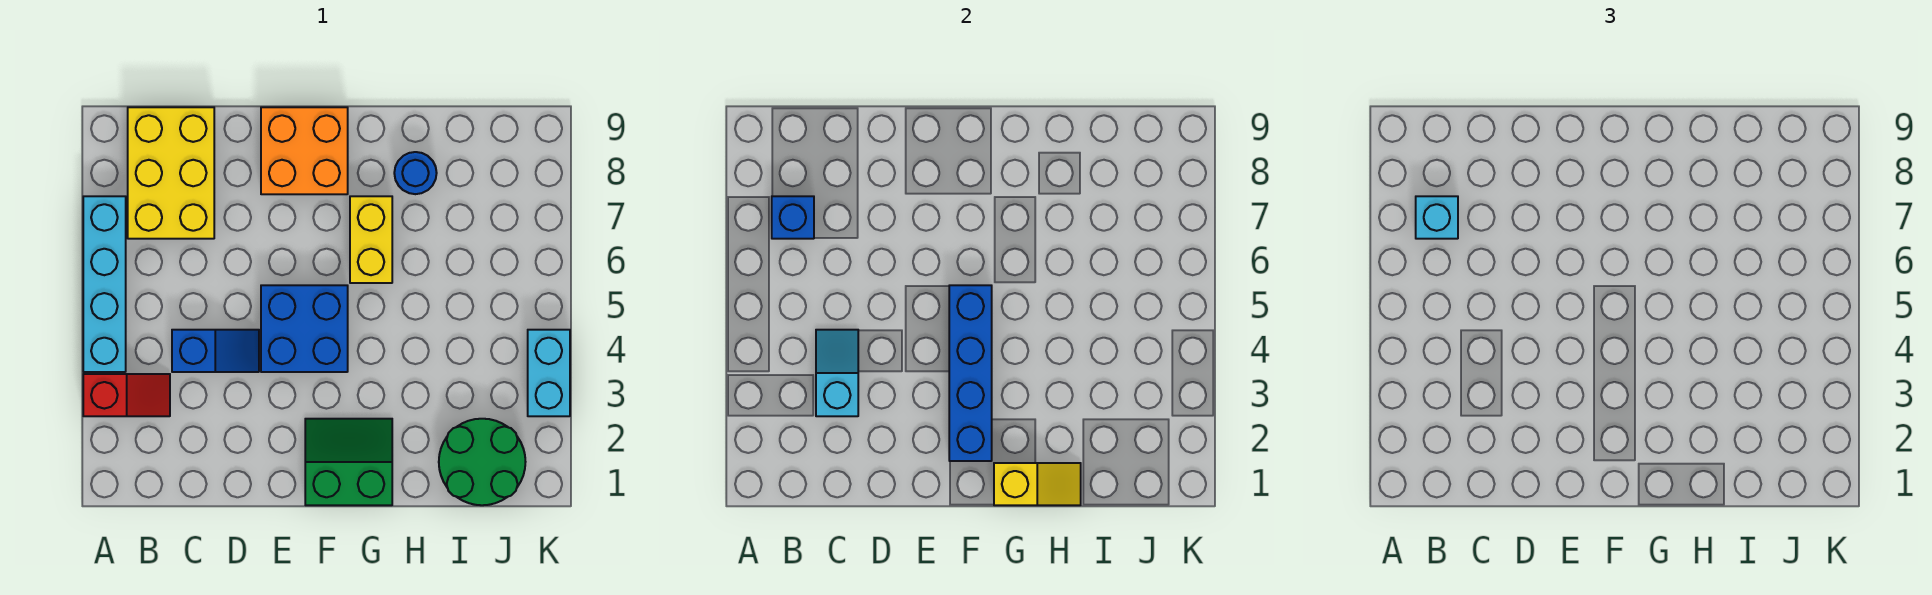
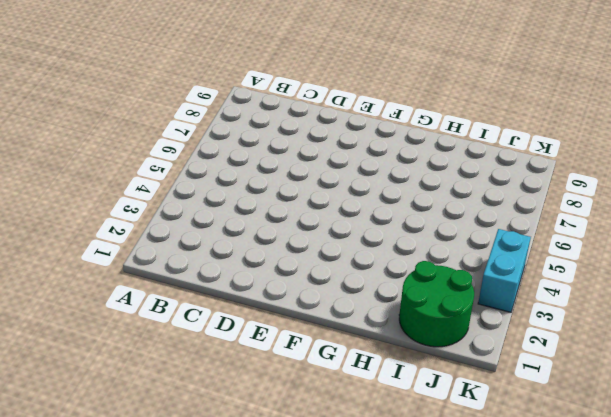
none -> red slope A3:B3 level 1 top A
none -> cyan brick A4:A7 level 1
none -> yellow brick B7:C9 level 1

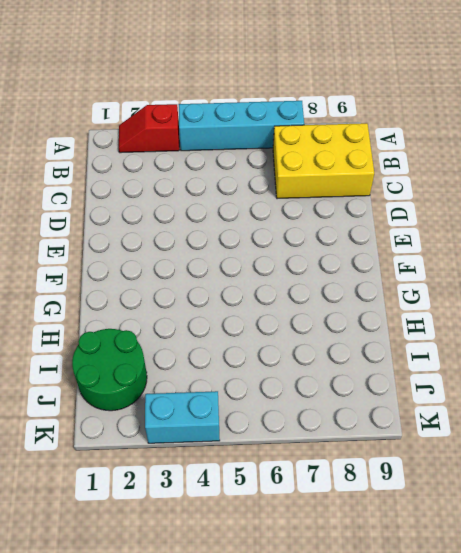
red slope A2:A3 level 1 top 3 -> red slope A3:B3 level 1 top A
none -> blue slope C4:D4 level 1 top C
none -> blue brick E4:F5 level 1
none -> orange brick E8:F9 level 1

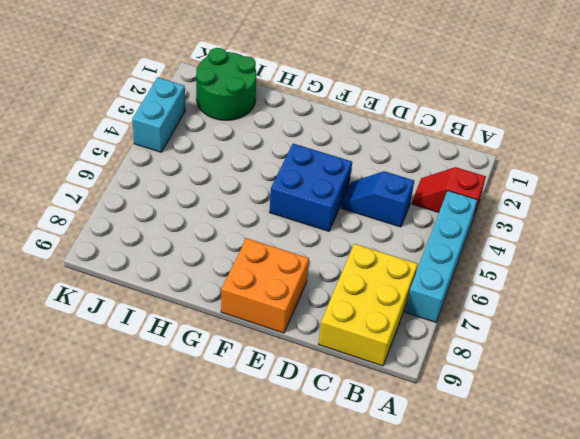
none -> green slope F1:G2 level 1 top 1
none -> yellow brick G6:G7 level 1
none -> blue round brick H8 level 1

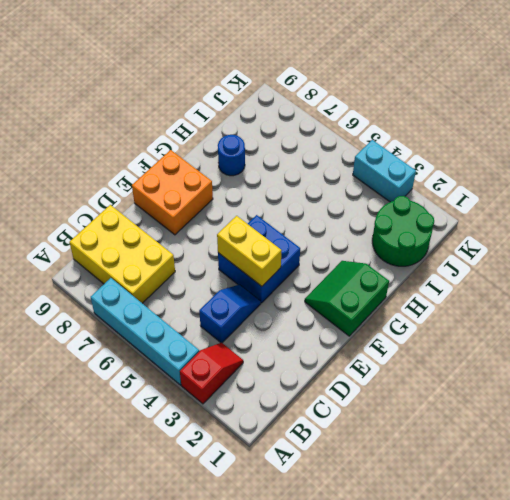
yellow brick E4:E5 level 2 -> yellow brick G6:G7 level 1
none -> blue brick B7 level 2
none -> cyan slope C3:C4 level 2 top 3
none -> blue brick F2:F5 level 2

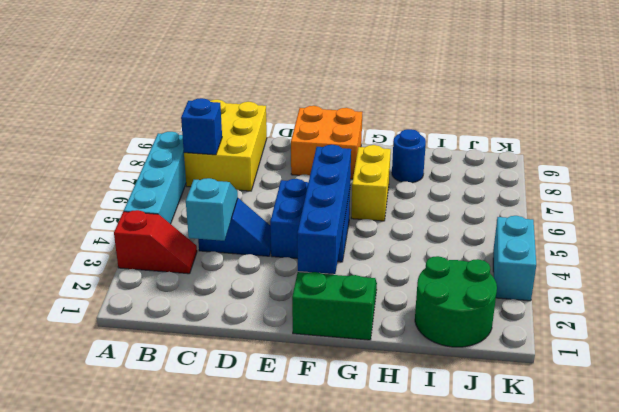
none -> yellow slope G1:H1 level 2 top G
none -> cyan brick B7 level 3

